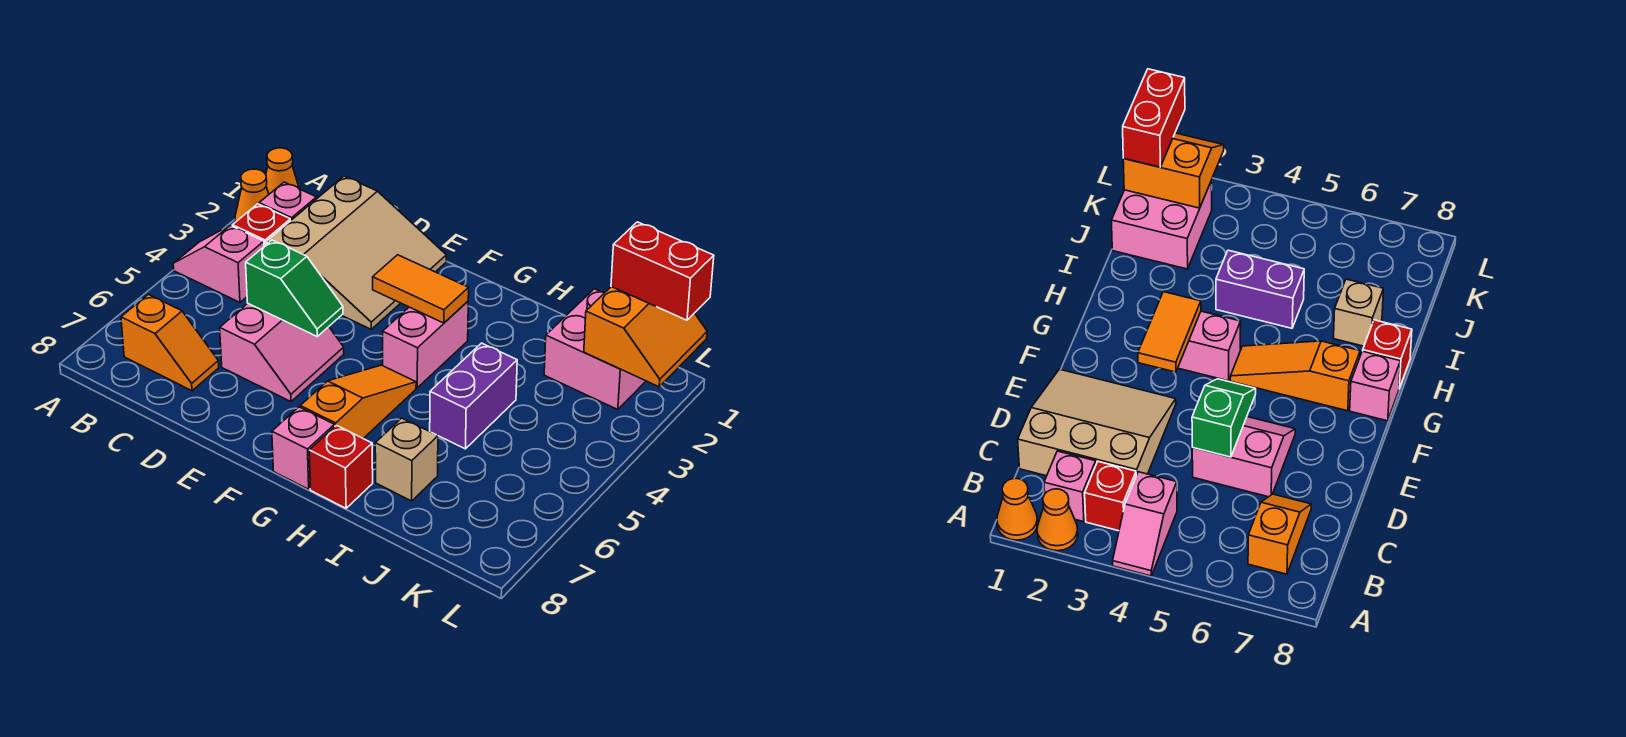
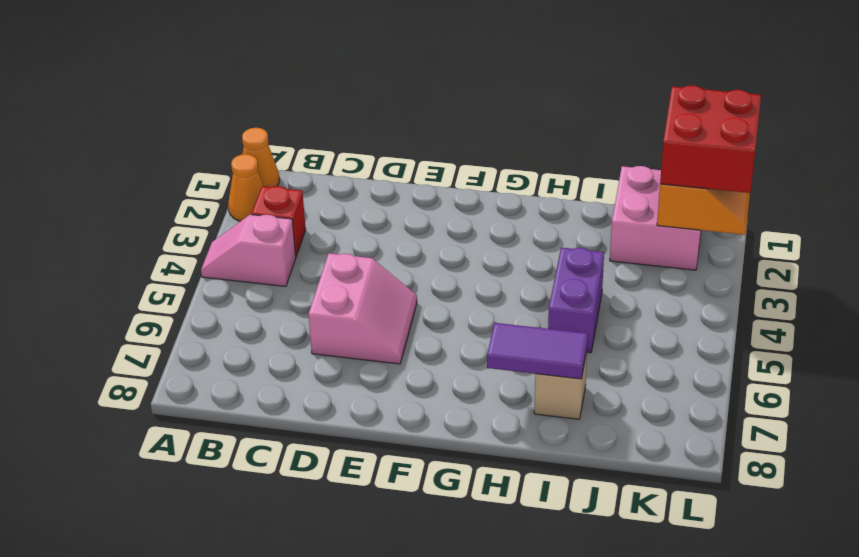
purple tile H7:I7 level 2 -> none
red brick K1:L2 level 3 -> red brick K1:L1 level 3
none -> pink brick B2 level 1
none -> orange slope B7:C7 level 1 top B
none -> tan slope C1:E3 level 1 top C

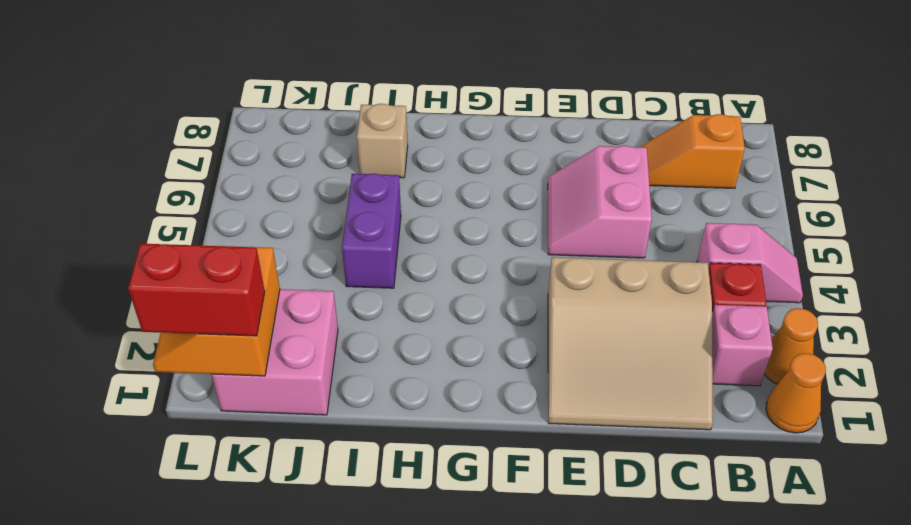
tan slope C1:E3 level 1 top 3 -> tan slope C1:E3 level 1 top C
none -> pink brick G3:G4 level 1
none -> orange slope G5:G7 level 1 top 7
none -> pink brick G8 level 1

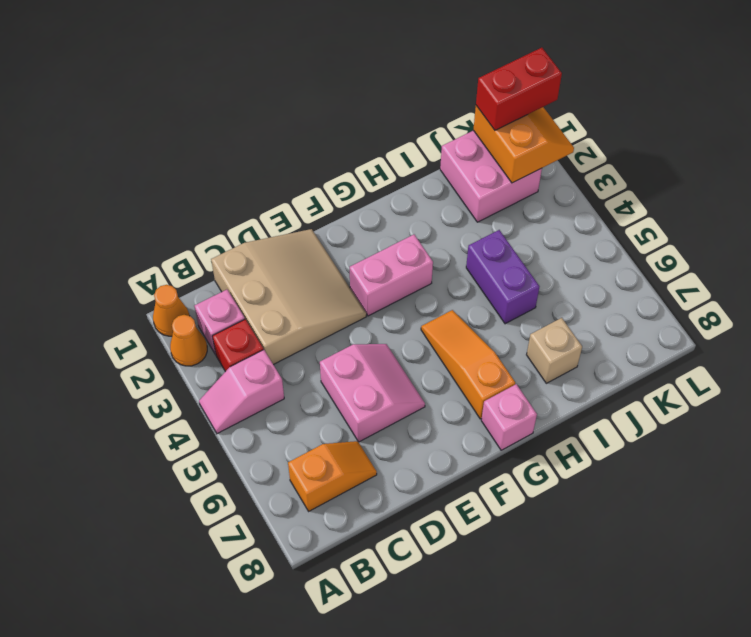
pink brick F3:G3 level 1 -> pink brick G3:G4 level 1
none -> red brick H8 level 1
none -> green slope D5:E5 level 2 top D
none -> orange tile F3:G3 level 2

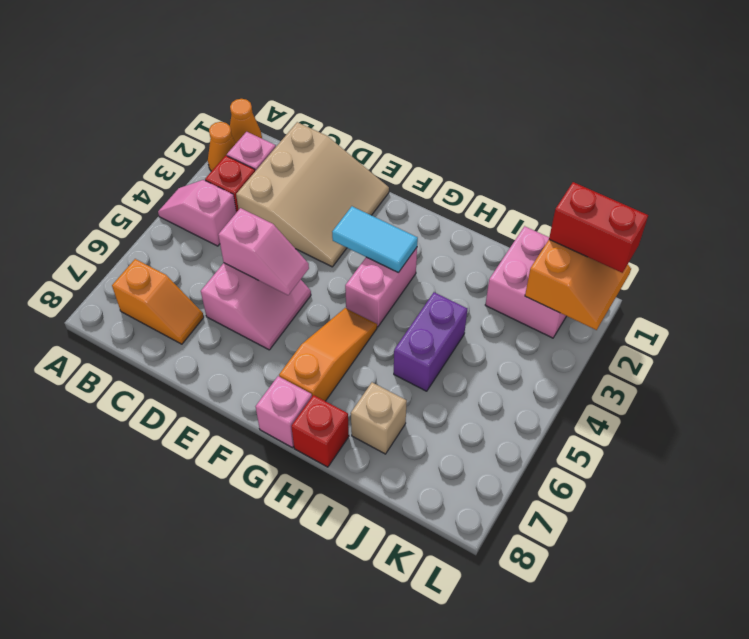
pink slope D5:E5 level 2 top D -> green slope D5:E5 level 2 top D
cyan tile F3:G3 level 2 -> orange tile F3:G3 level 2

